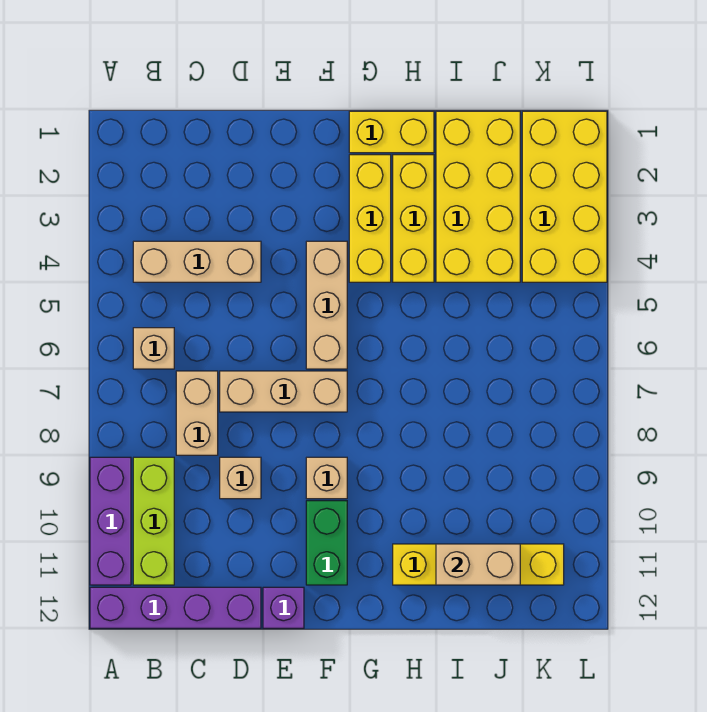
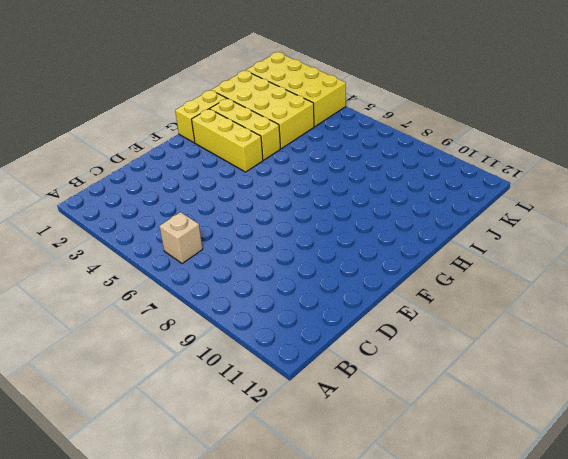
none -> purple brick A9:A11 level 1
none -> purple brick A12:D12 level 1
none -> tan brick B4:D4 level 1

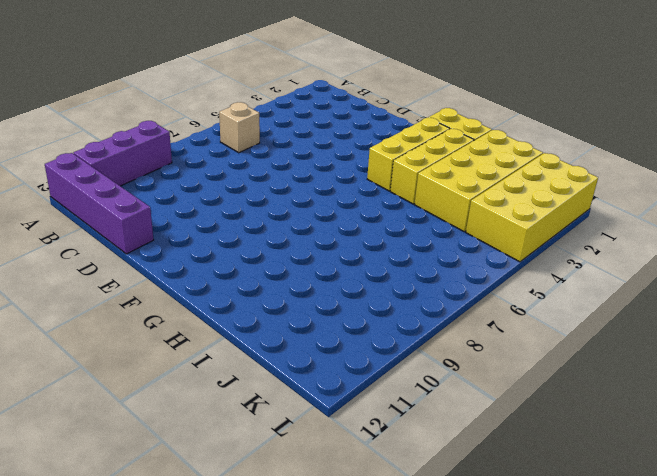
none -> tan brick B4:D4 level 1
none -> lime brick B9:B11 level 1
none -> tan brick C7:C8 level 1

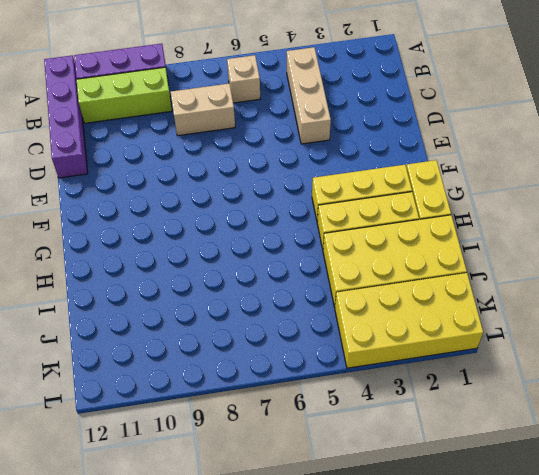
none -> tan brick D7:F7 level 1
none -> tan brick D9 level 1
none -> purple brick E12 level 1

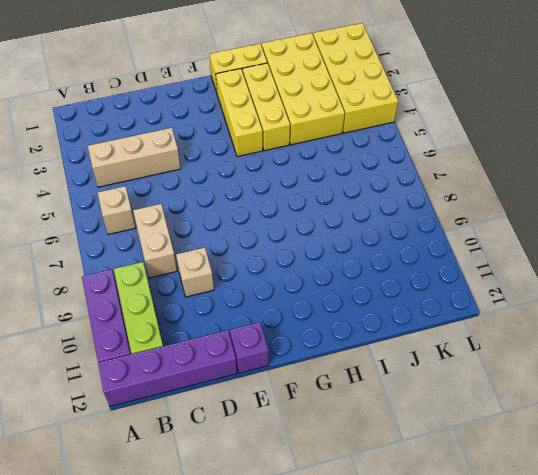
none -> tan brick D7:F7 level 1
none -> tan brick F4:F6 level 1
none -> tan brick F9 level 1

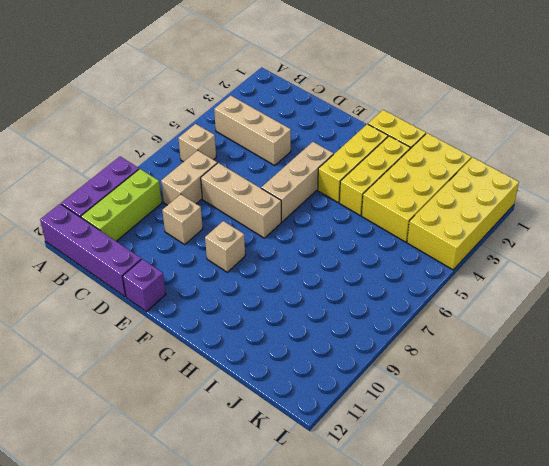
none -> green brick F10:F11 level 1
none -> yellow brick H11:K11 level 1
none -> tan brick I11:J11 level 2

